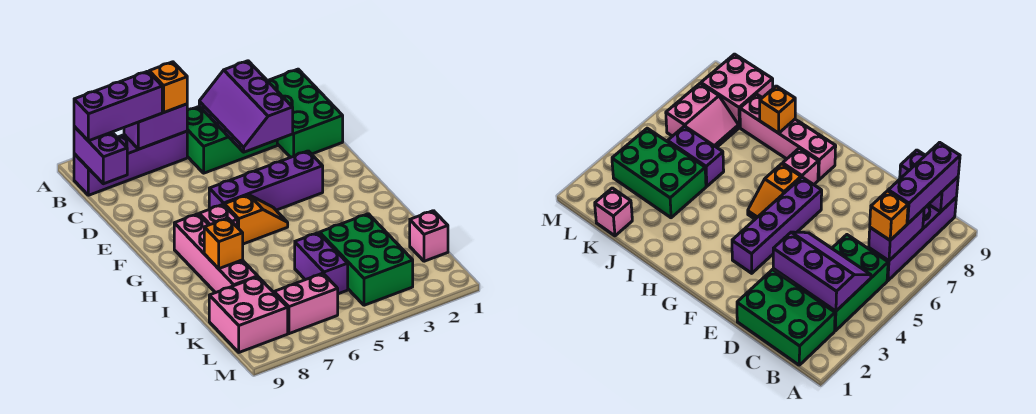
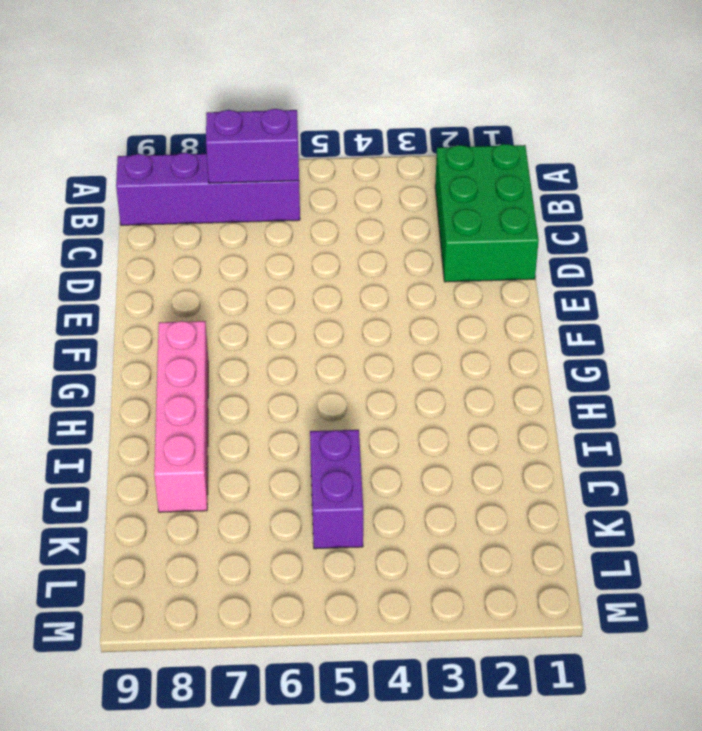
none -> green brick B3:C5 level 1
none -> purple brick F3:F6 level 1
none -> orange slope G5:G6 level 1 top 6

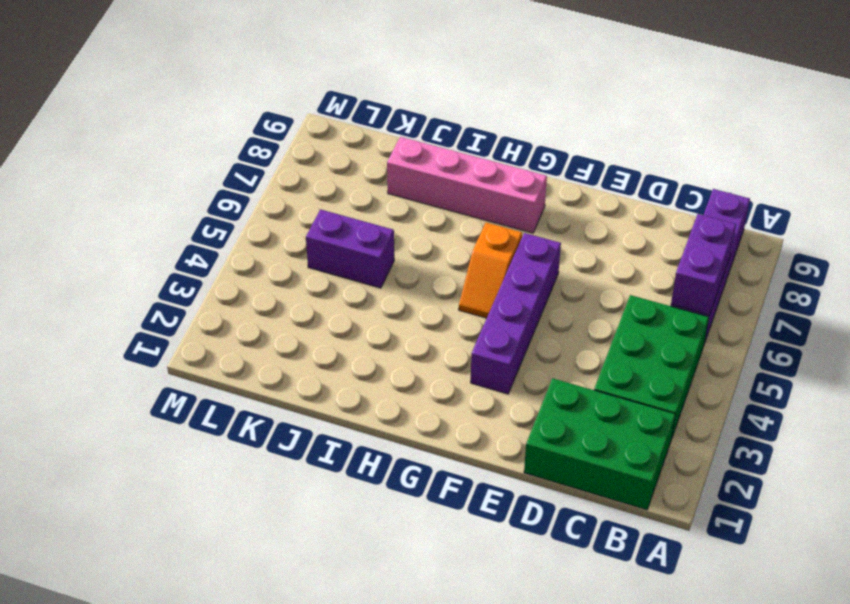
none -> pink brick G7 level 1
none -> green brick J3:L4 level 1
none -> pink brick K1 level 1

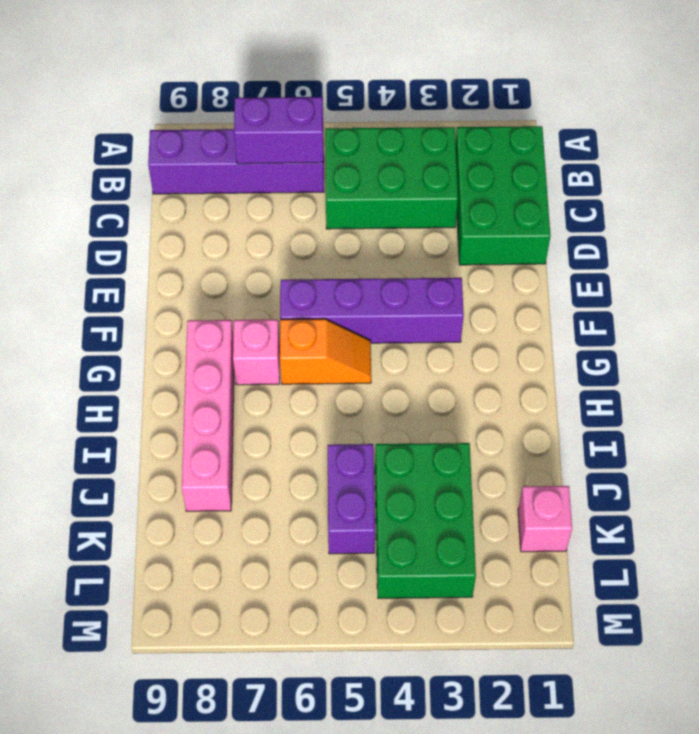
none -> pink slope K6:L7 level 1 top L
none -> pink brick K8:L9 level 1
none -> purple slope B3:D4 level 2 top 3

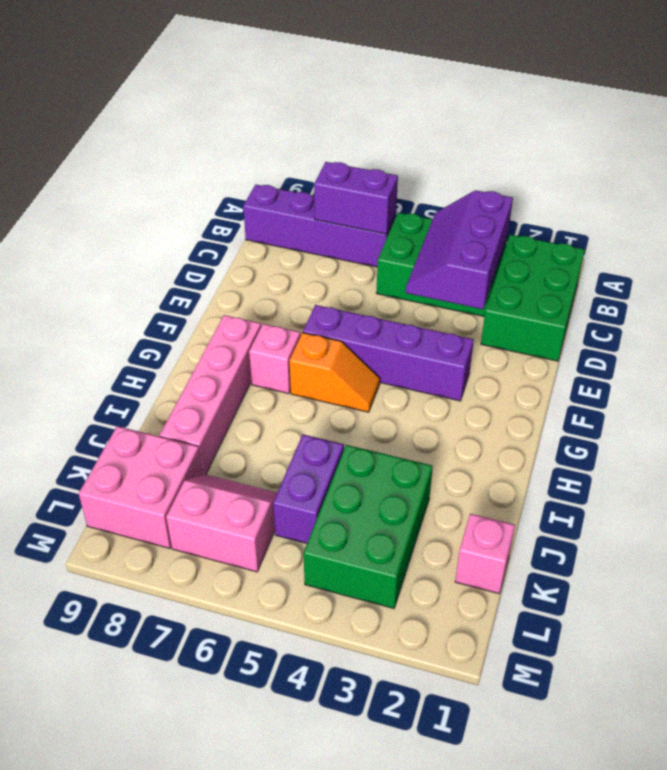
none -> purple brick B9:C9 level 2
none -> orange brick I8 level 2
none -> orange brick B6 level 3

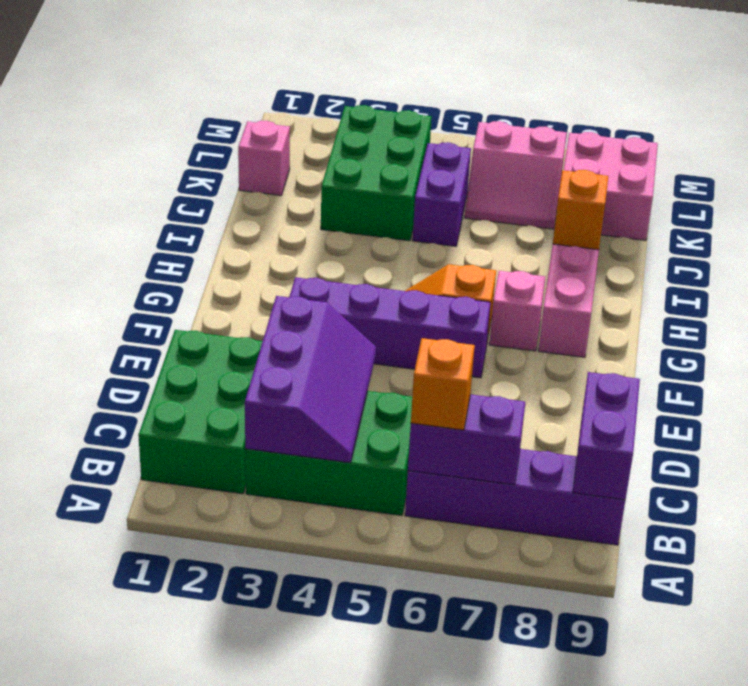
none -> purple brick B7:B9 level 3

